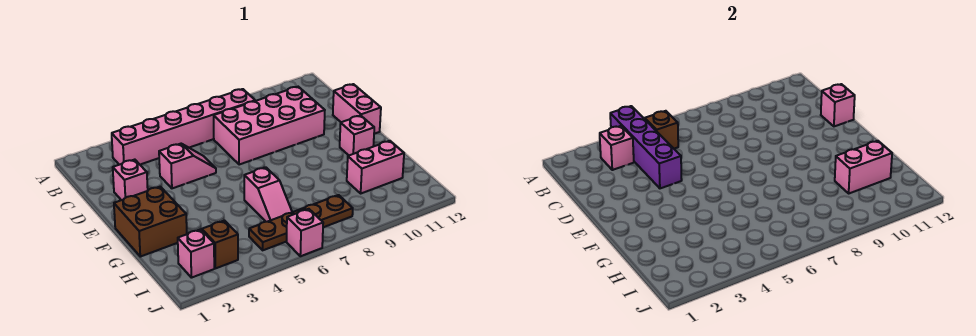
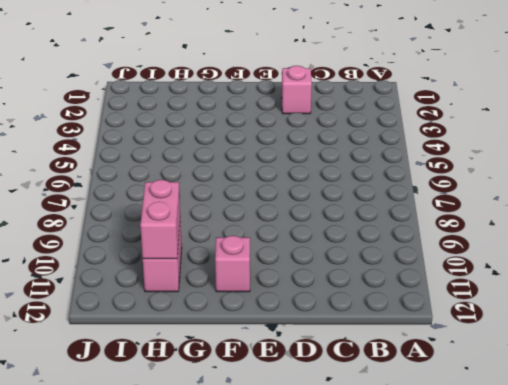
none -> pink brick B3:B8 level 1
none -> pink brick C7:D10 level 1
none -> pink slope D4:D5 level 1 top 4

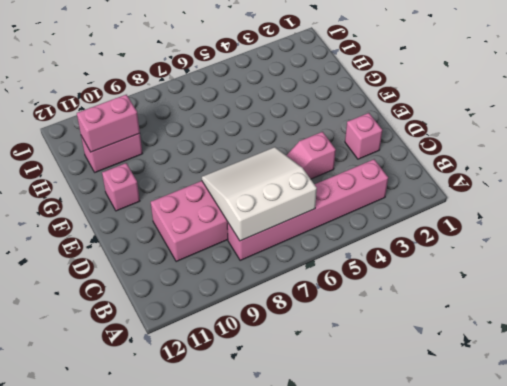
white slope B6:D8 level 2 top B -> none
none -> pink brick D12:E12 level 1
none -> brown brick F1:G2 level 1
none -> pink slope G6:H6 level 1 top G

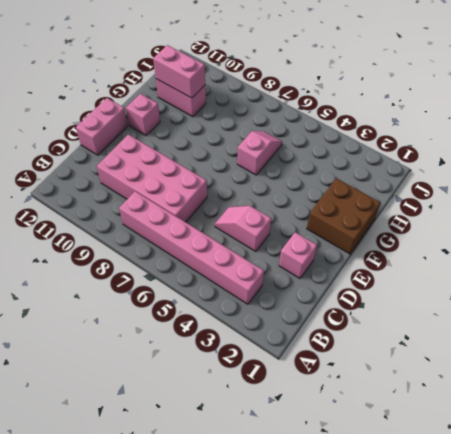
none -> pink brick I2 level 1
none -> brown brick I3 level 1
none -> brown plate I5:I8 level 1

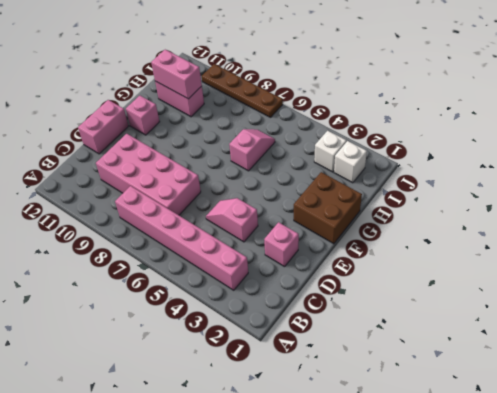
white brick I2 level 1 -> pink brick I2 level 1
white brick I3 level 1 -> brown brick I3 level 1
brown plate J7:J10 level 1 -> brown plate I5:I8 level 1
none -> pink brick J6 level 1
none -> purple brick A4:D4 level 2
none -> pink brick B3 level 2

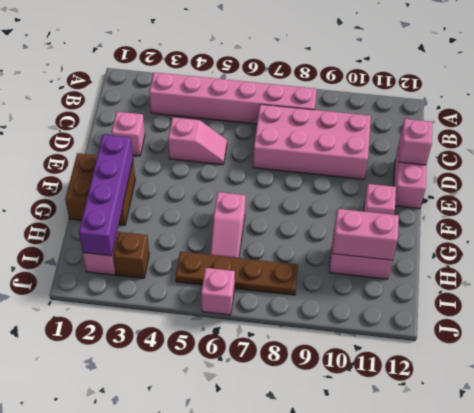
purple brick F2:I2 level 2 -> purple brick A4:D4 level 2
none -> pink brick B3 level 2
none -> brown brick B5 level 2

